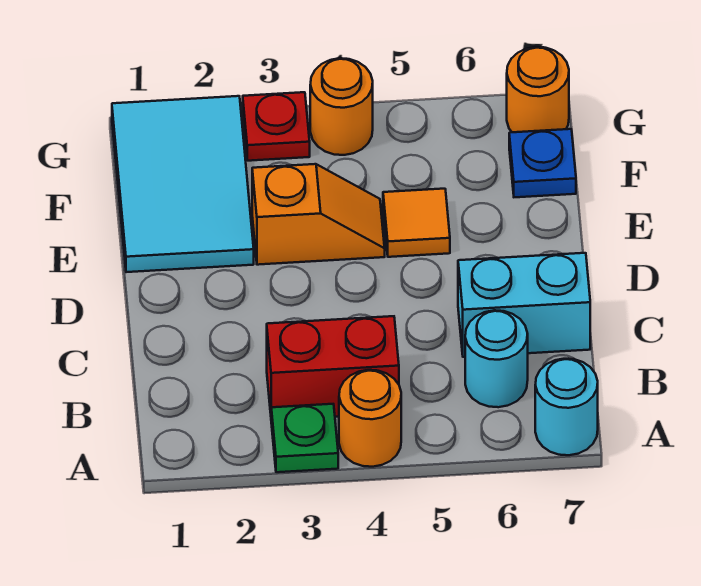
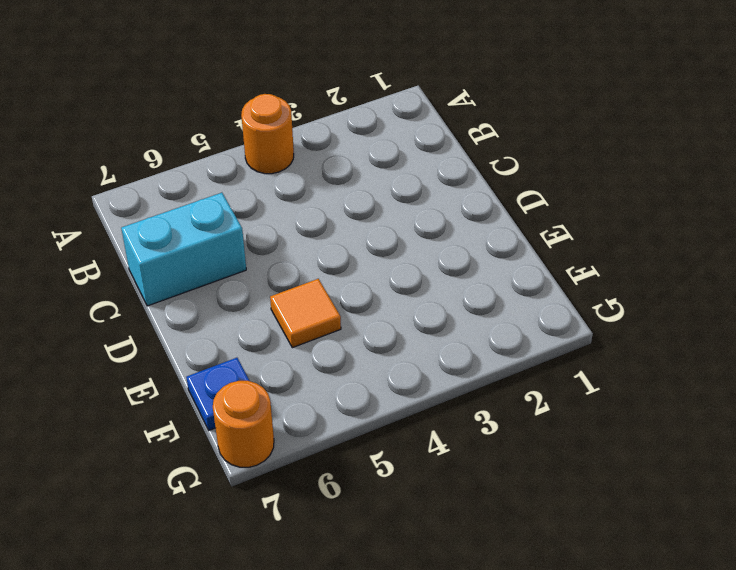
none -> green plate A3 level 1
none -> cyan round brick A7 level 1
none -> red brick B3:B4 level 1

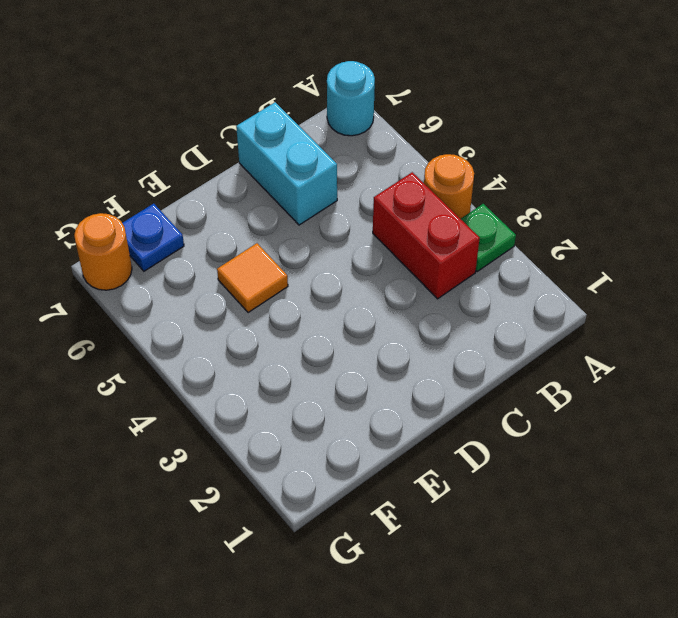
none -> cyan round brick B6 level 1
none -> cyan tile E1:G2 level 1
none -> orange slope E3:E4 level 1 top 3

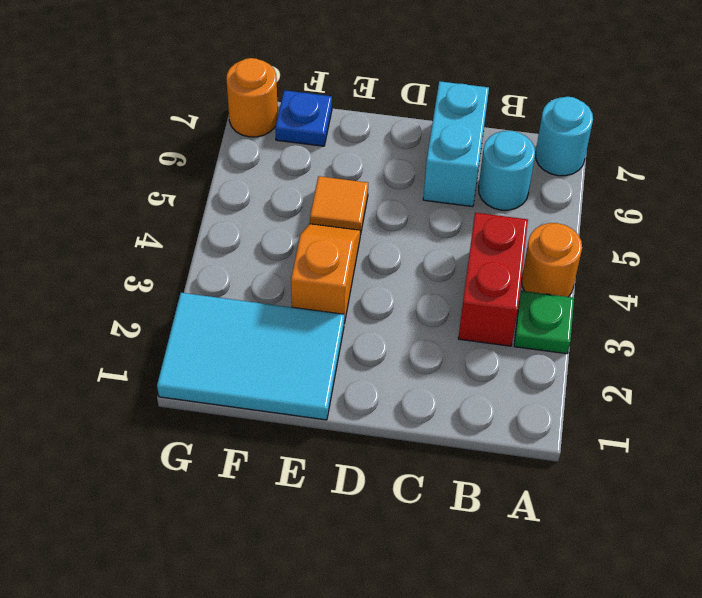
none -> red plate G3 level 1
none -> orange round brick G4 level 1

